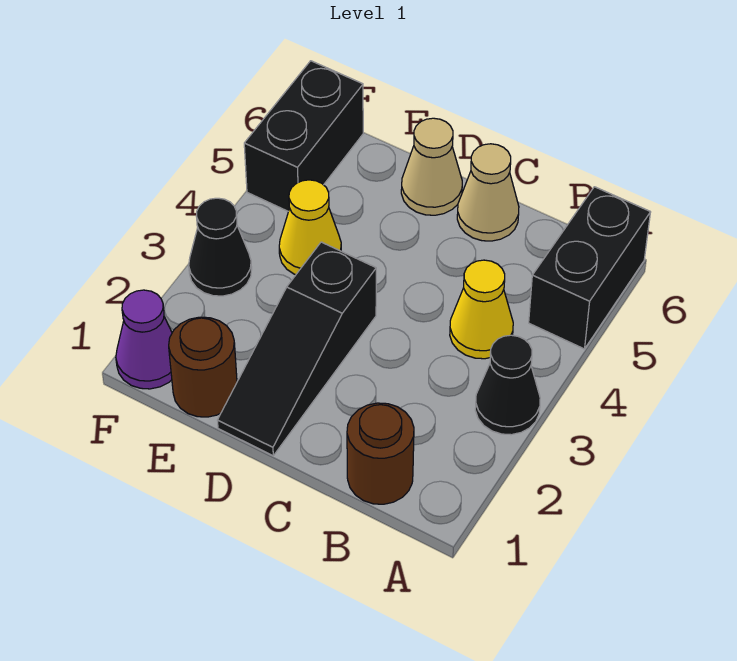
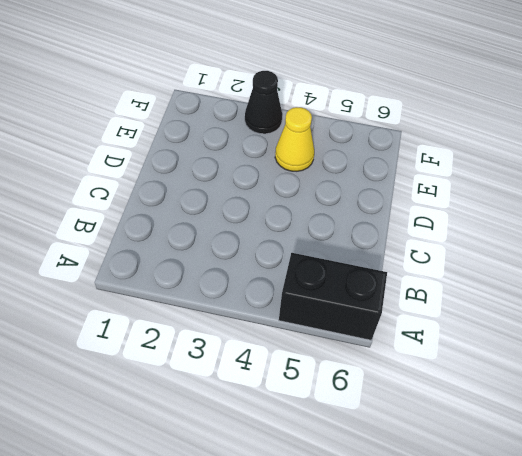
none -> black cone A3 level 1
none -> brown round brick B1 level 1
none -> yellow cone B4 level 1

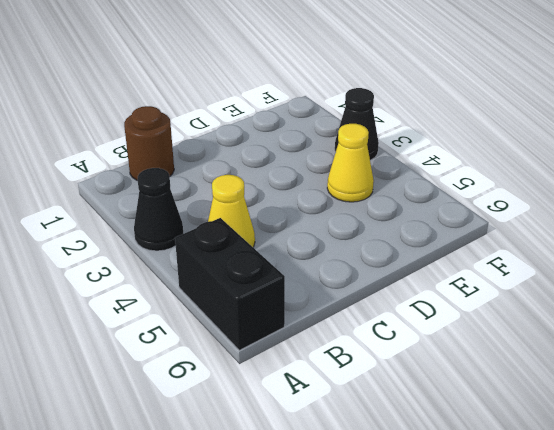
none -> tan cone C6 level 1
none -> black slope D1:D3 level 1 top 3
none -> tan cone D6 level 1

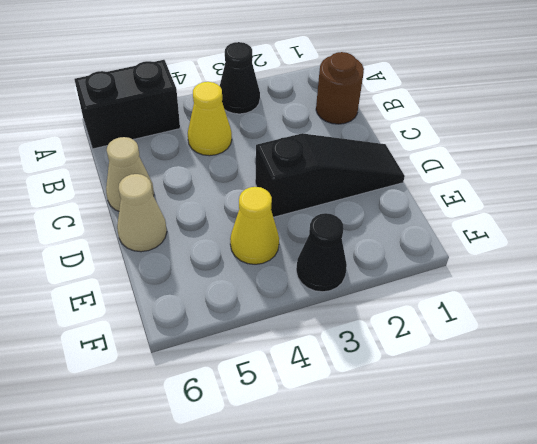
none -> brown round brick E1 level 1
none -> purple cone F1 level 1
none -> black brick F5:F6 level 1

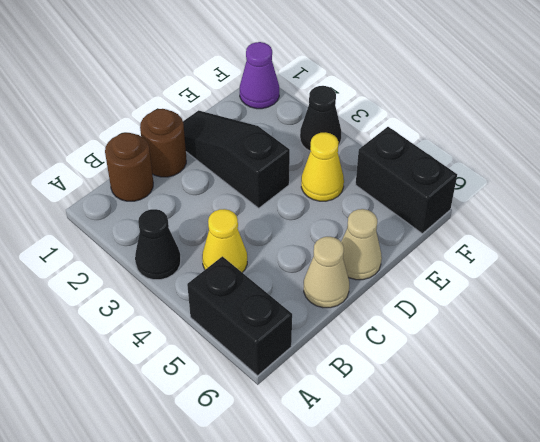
brown round brick C1 level 1 -> brown round brick E1 level 1

